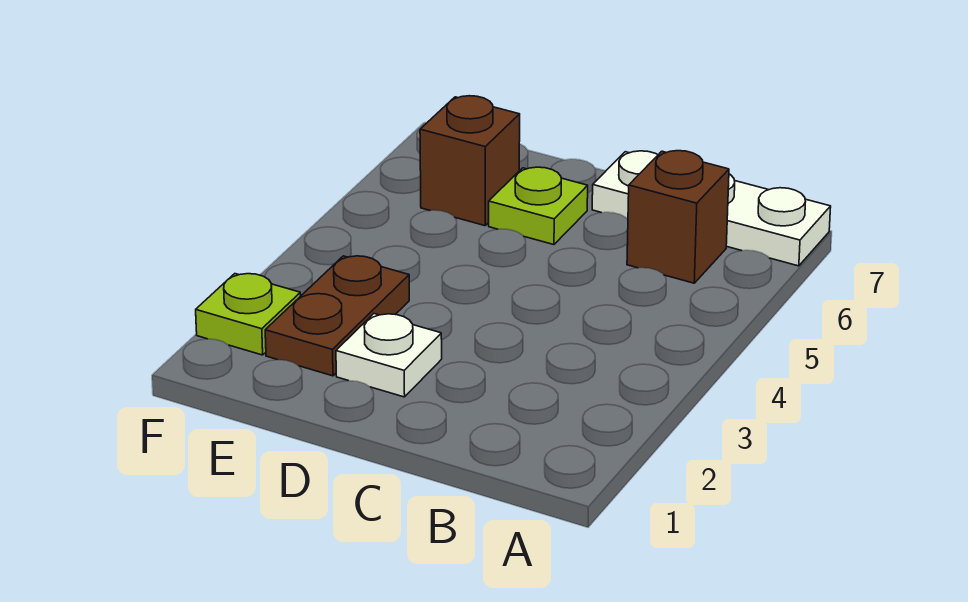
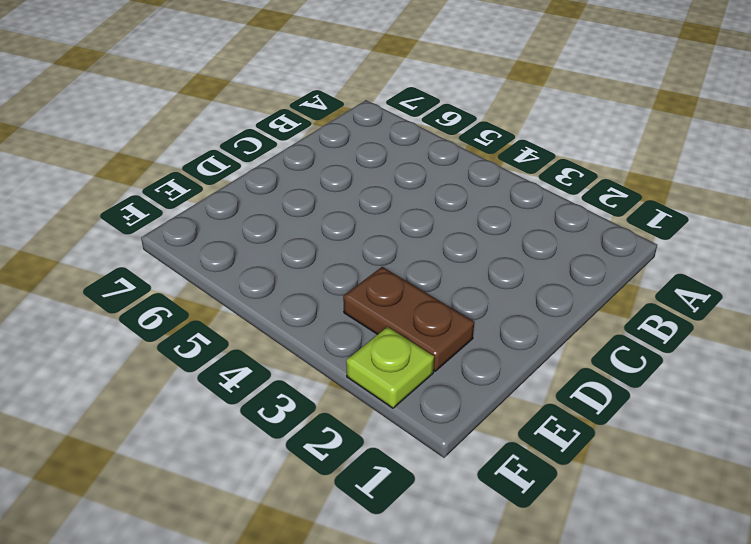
none -> white plate A7:C7 level 1
none -> brown brick B6 level 1

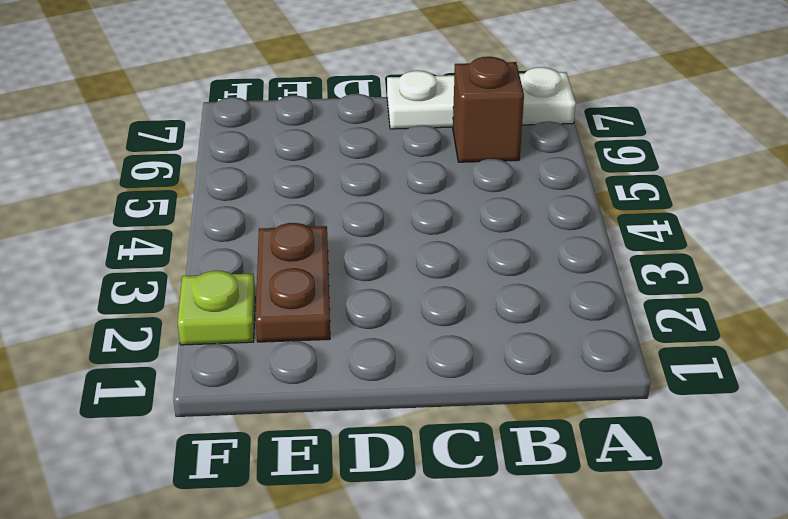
none -> white plate D2 level 1
none -> lime plate D6 level 1

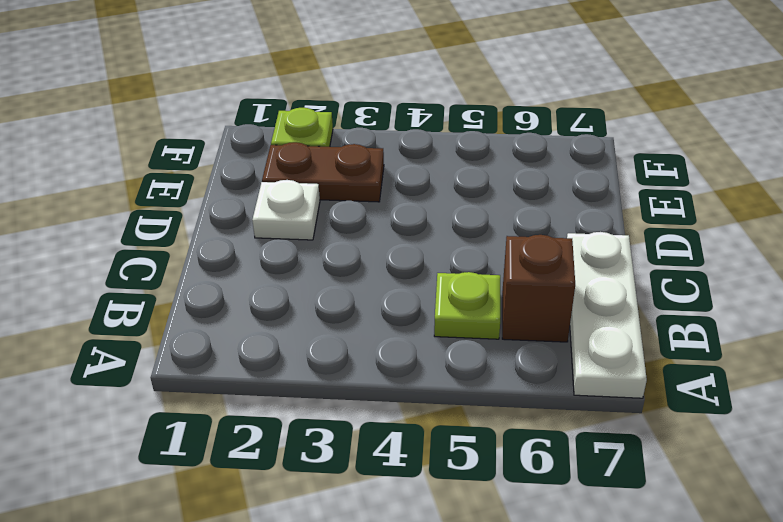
lime plate B5 level 1 -> lime plate D6 level 1
none -> brown brick E6 level 1

